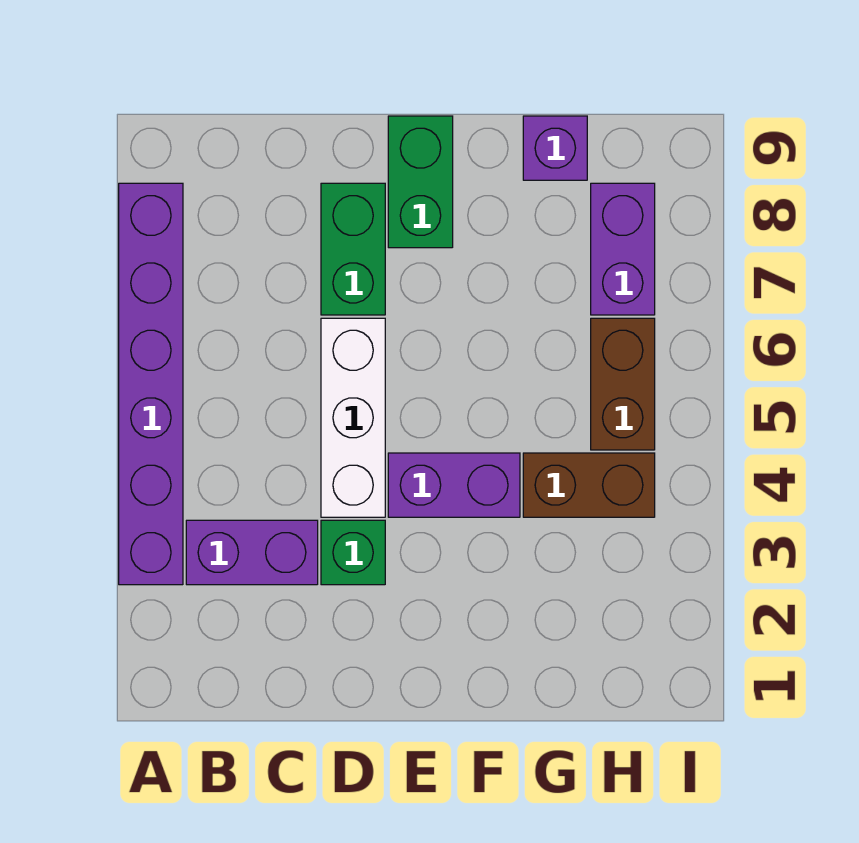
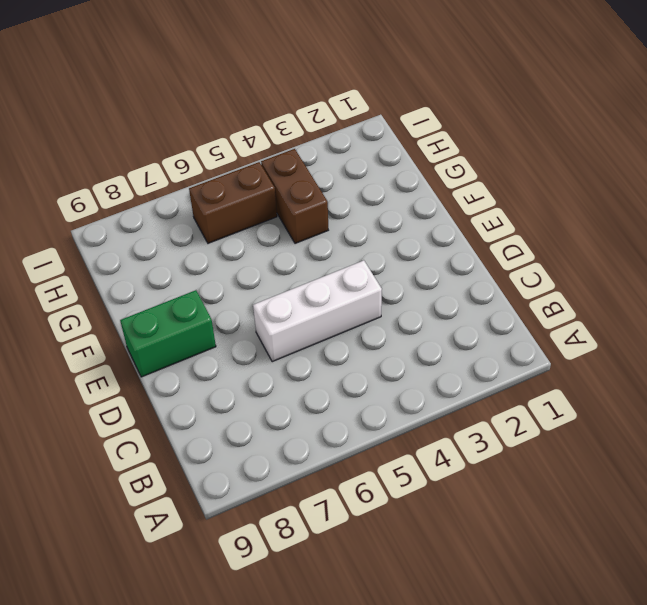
none -> purple brick A3:A8 level 1
none -> purple brick B3:C3 level 1

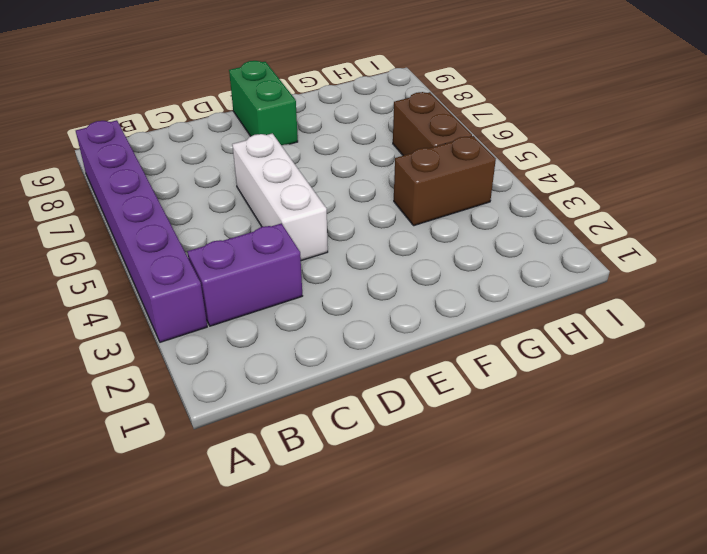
none -> green brick D3 level 1
none -> green brick D7:D8 level 1

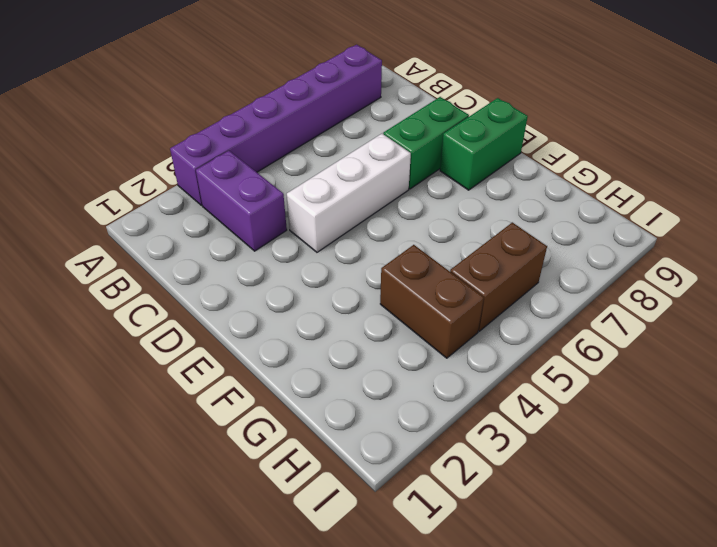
none -> green brick D3 level 1
none -> purple brick E4:F4 level 1

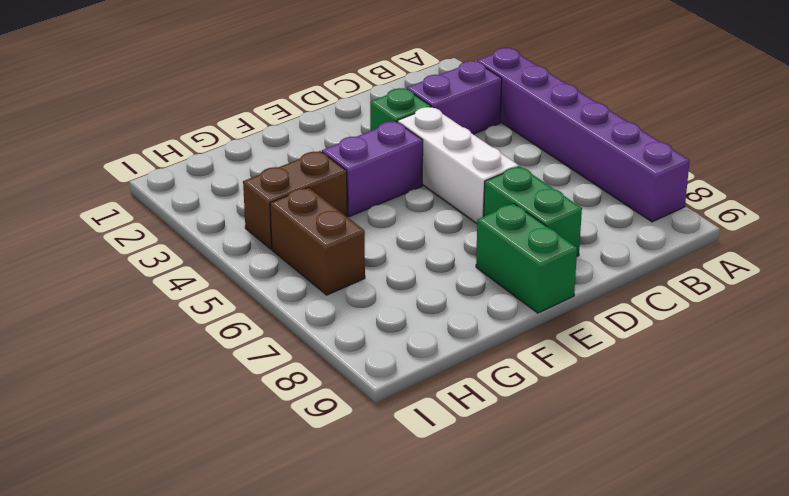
none -> purple brick G9 level 1
none -> purple brick H7:H8 level 1

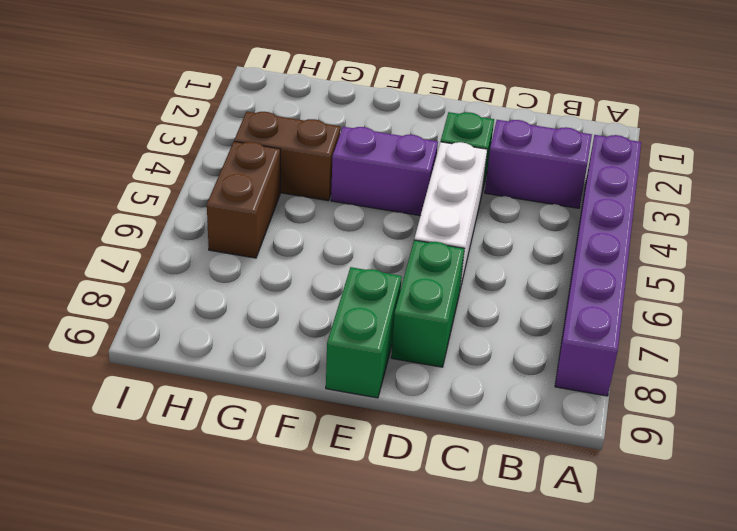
none -> purple brick G9 level 1
none -> purple brick H7:H8 level 1

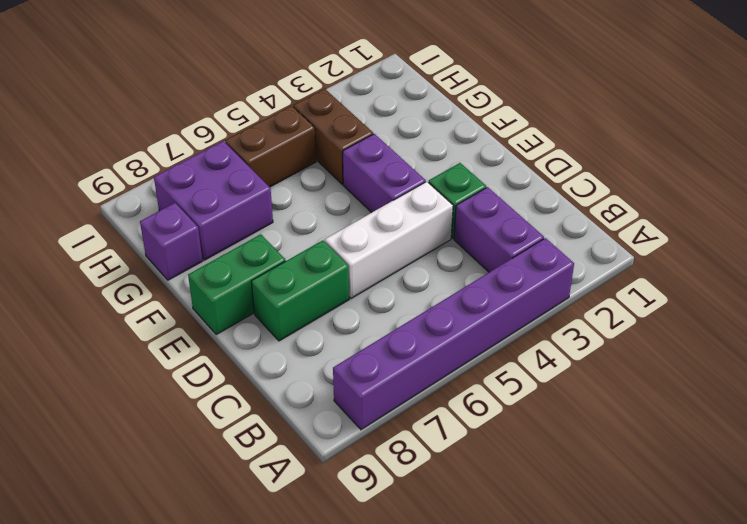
purple brick G7:H8 level 1 -> purple brick H7:H8 level 1

